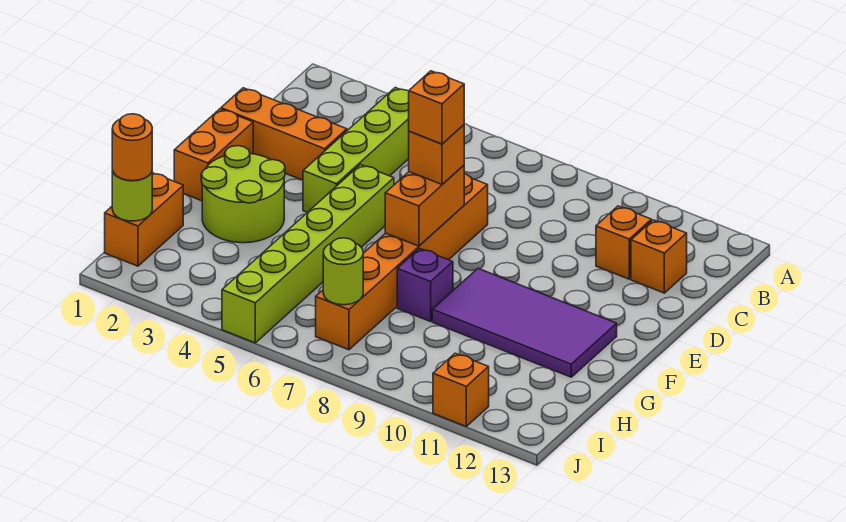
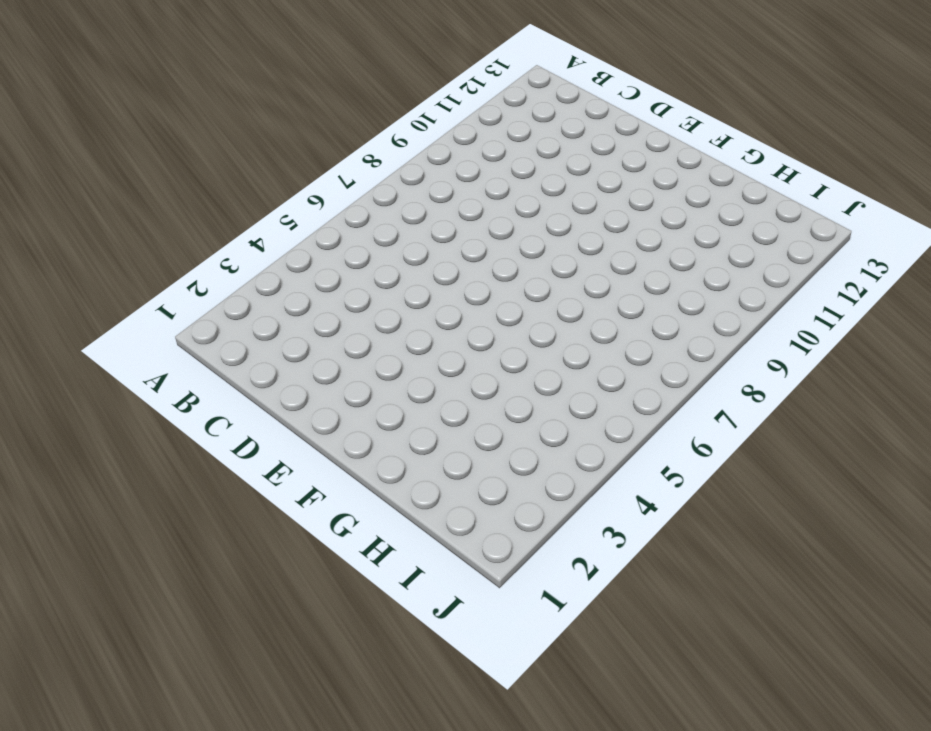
none -> lime brick B4:E4 level 1
none -> orange brick C11 level 1
none -> orange brick C12 level 1

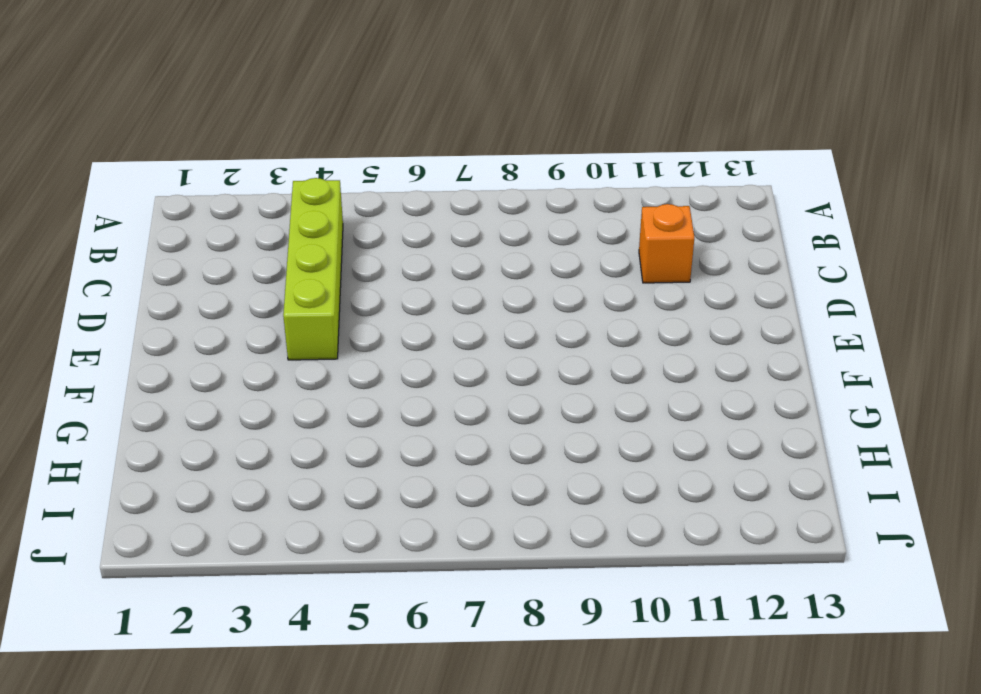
none -> orange brick C12 level 1
none -> orange brick D1:D3 level 1
none -> orange brick D7:I7 level 1

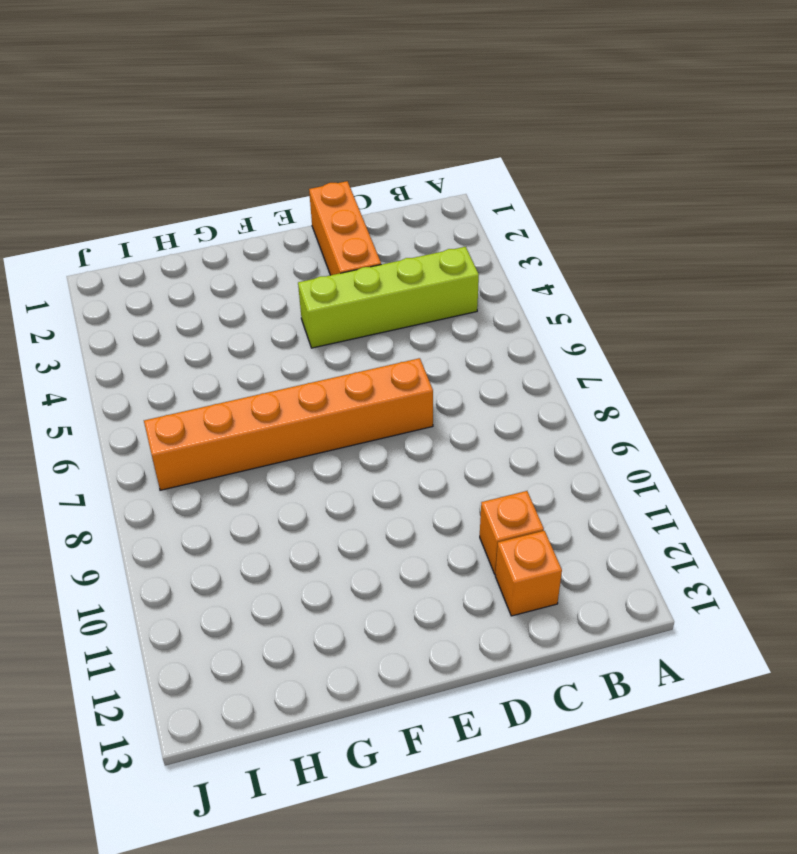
none -> orange brick E1:F1 level 1
none -> lime brick E5:J5 level 1
none -> lime round brick F2:G3 level 1

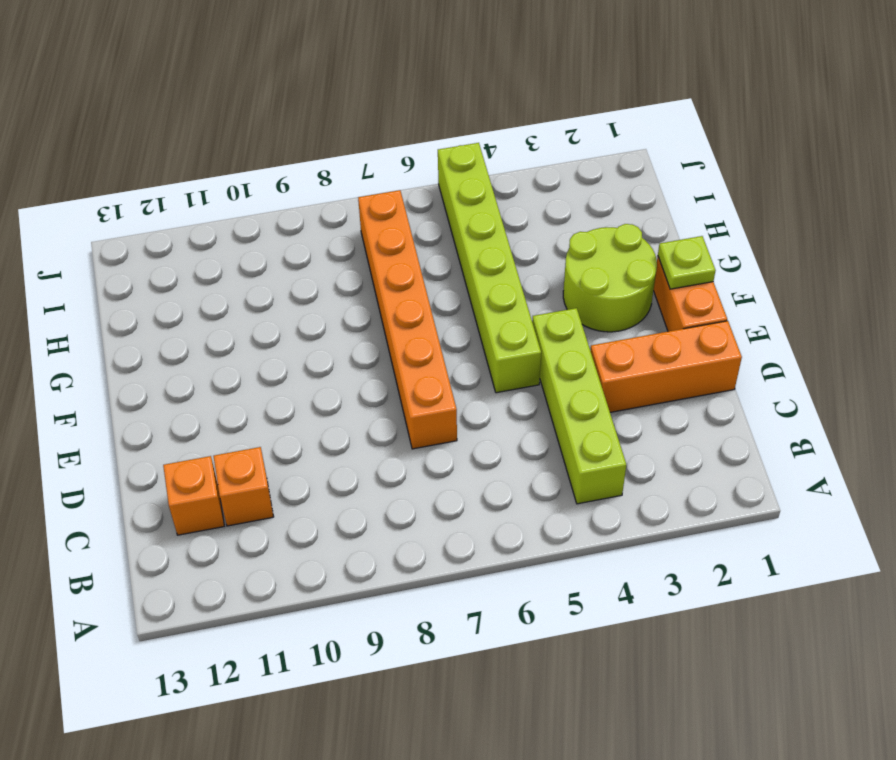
lime plate F1 level 2 -> none
none -> purple tile F9:G12 level 1
none -> purple brick G8 level 1
none -> orange brick H1:I1 level 1

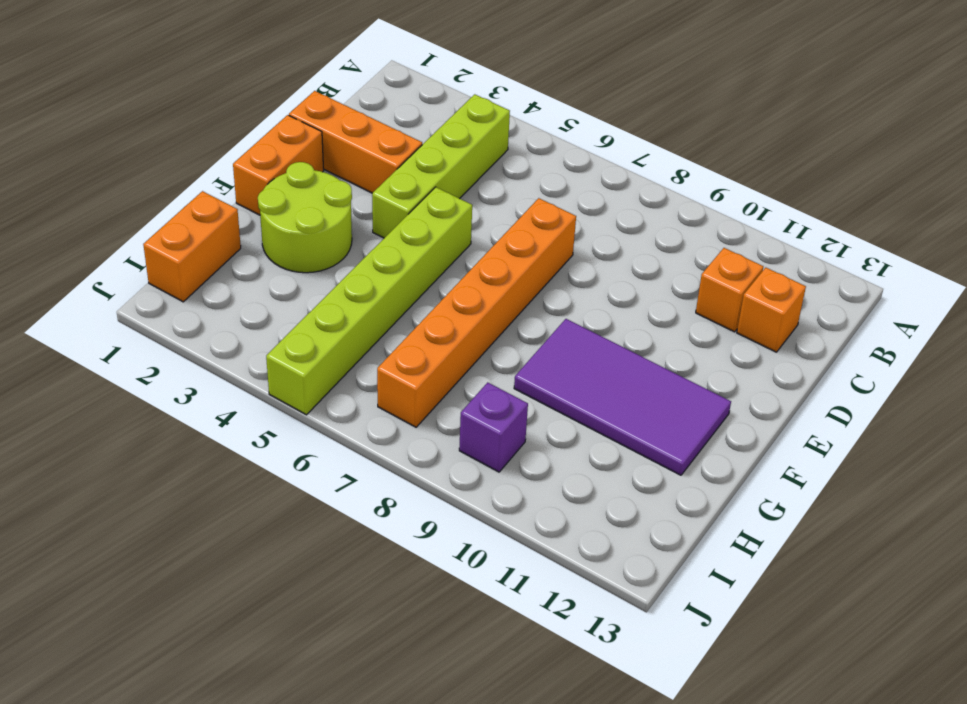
purple brick I9 level 1 -> purple brick G8 level 1
none -> orange brick J11 level 1
none -> orange brick E7:F7 level 2
none -> lime round brick I1 level 2

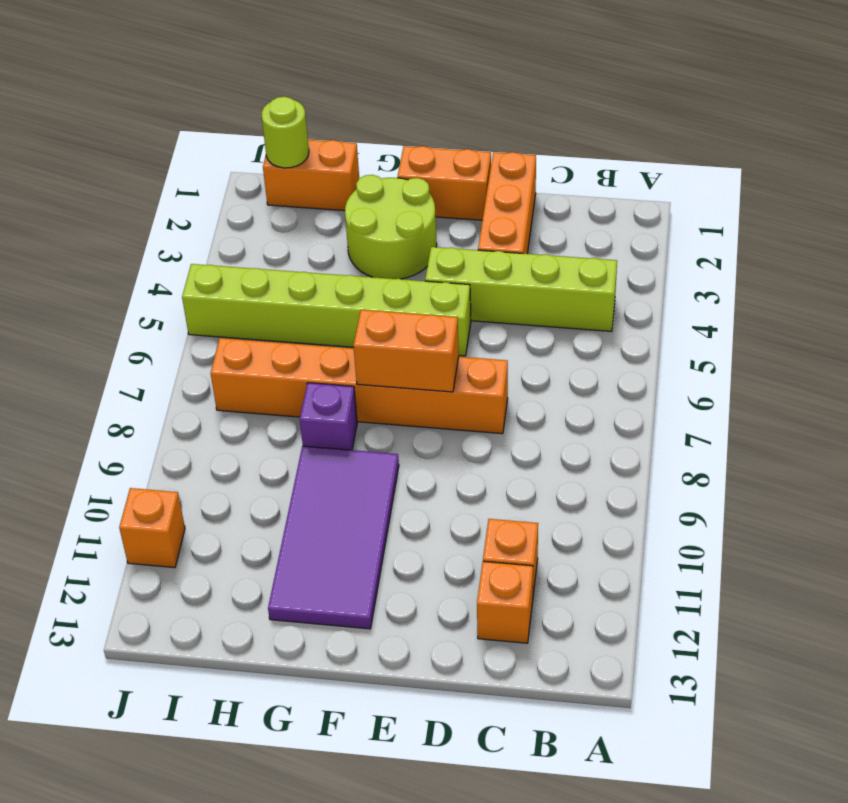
none -> lime round brick I7 level 2
none -> orange brick E7 level 3
none -> orange round brick I1 level 3

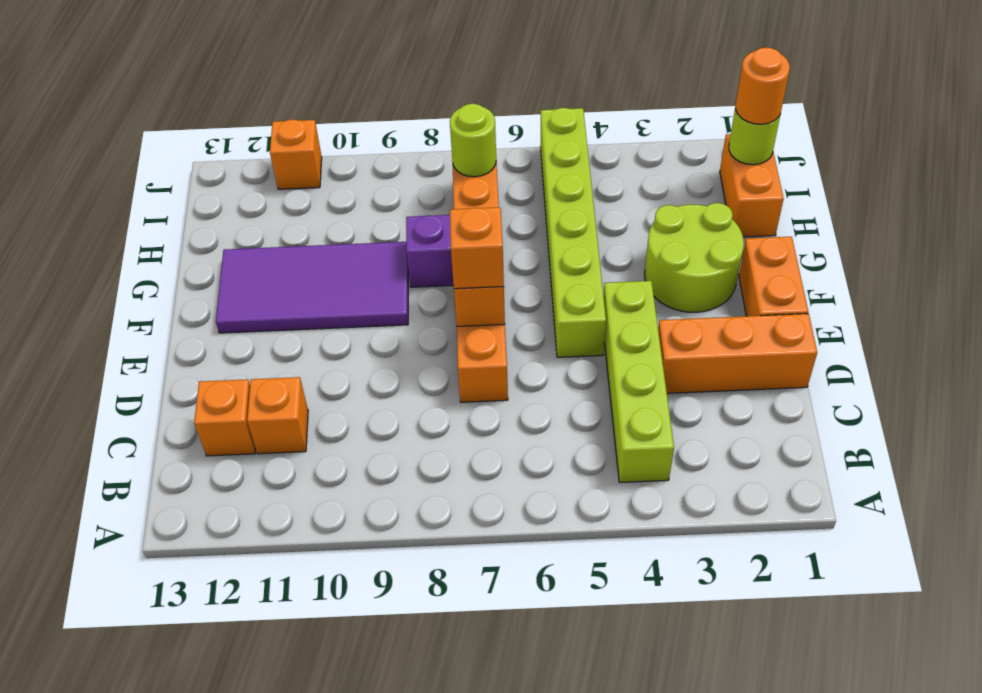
none -> orange brick E7 level 4

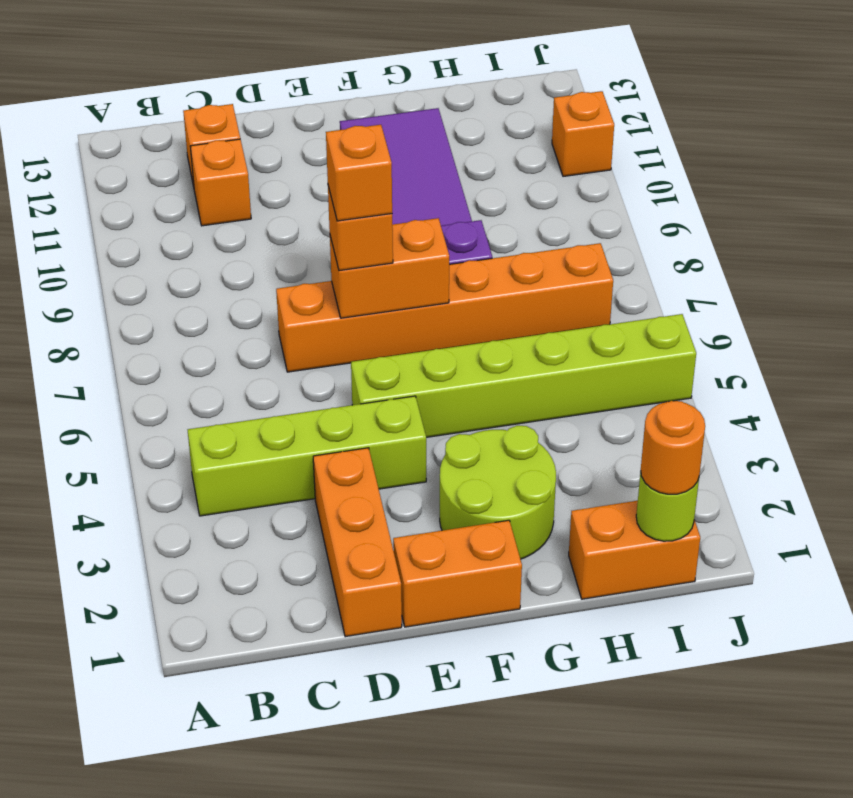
none -> lime round brick I7 level 2

